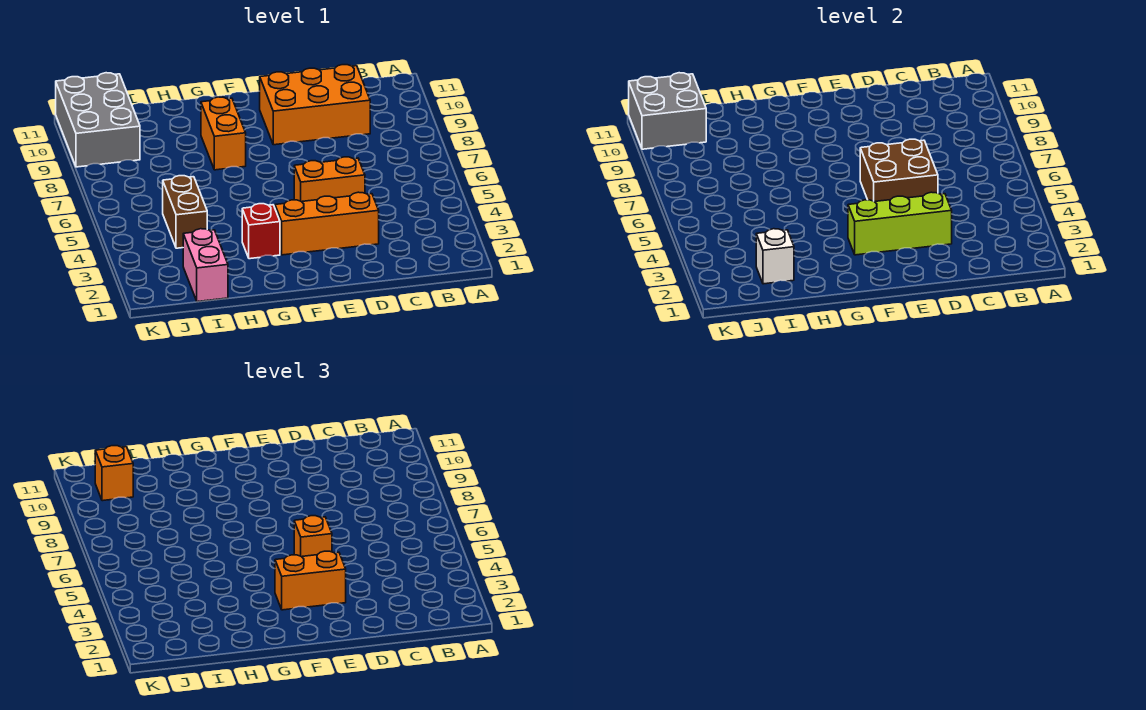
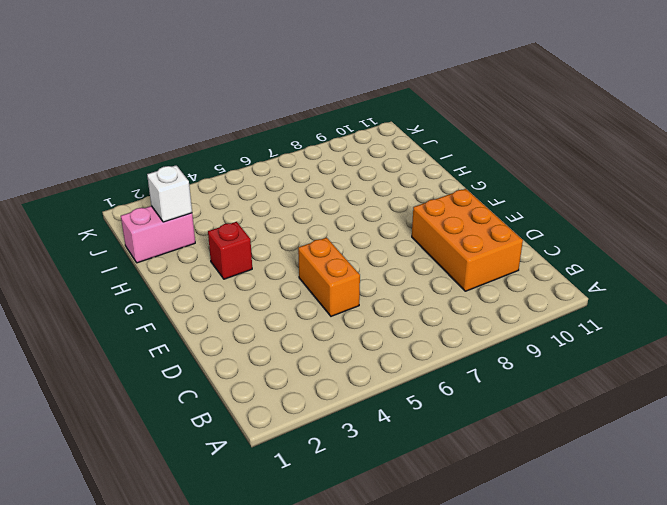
none -> orange brick D3:F3 level 1
none -> orange brick G8:G9 level 1
none -> brown brick I4:I5 level 1

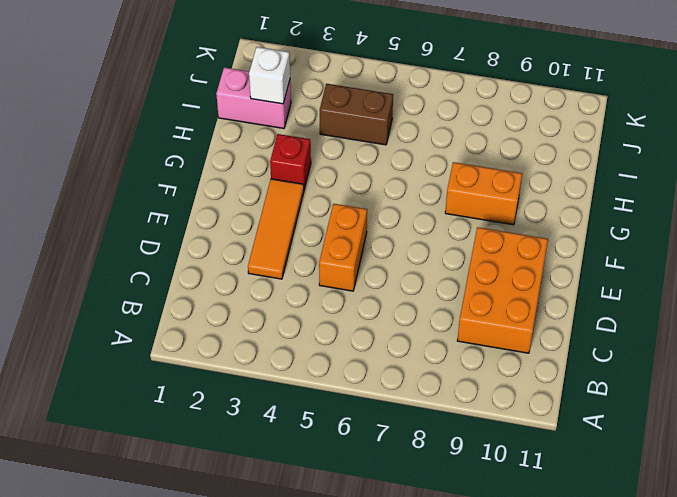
orange tile D3:F3 level 1 -> orange brick D3:F3 level 1
none -> grey brick J9:K11 level 1
none -> lime brick D3:F3 level 2
none -> brown brick D5:E6 level 2

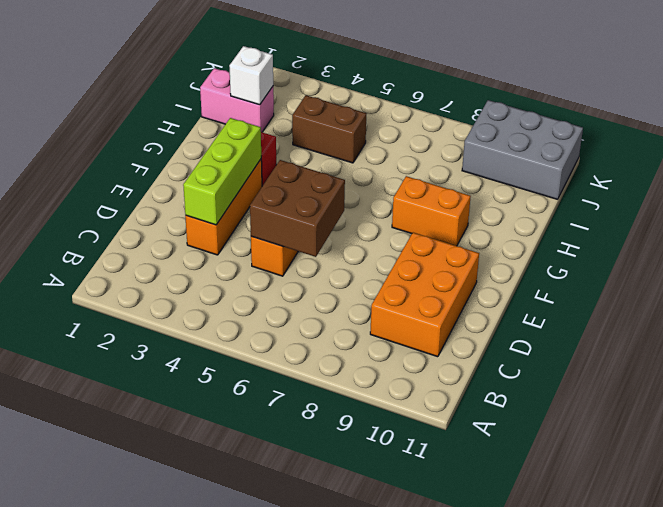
none -> grey brick J10:K11 level 2
none -> orange brick E3:F3 level 3
none -> orange brick E5 level 3

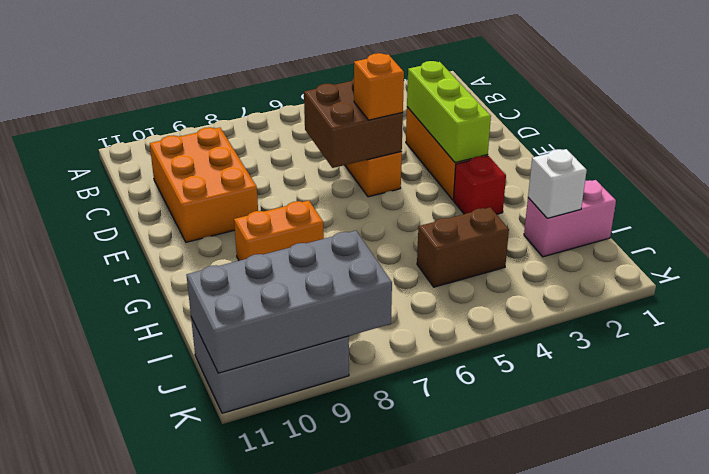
grey brick J8:K11 level 2 -> grey brick J10:K11 level 2
none -> orange brick E3:F3 level 3
none -> orange brick J10 level 3

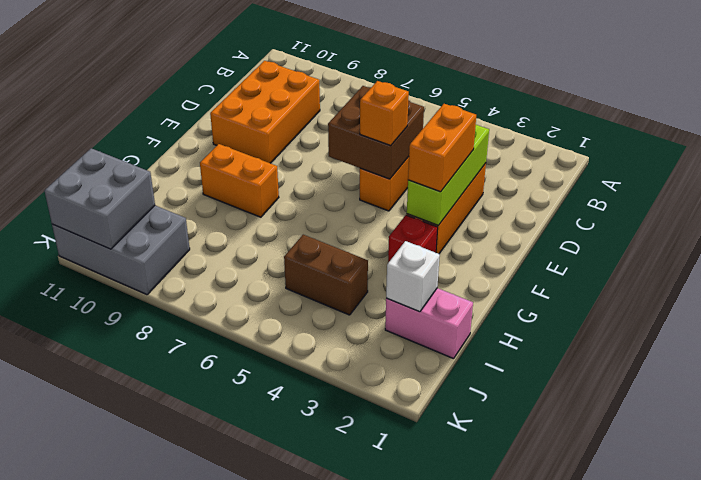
none -> orange brick J10 level 3

